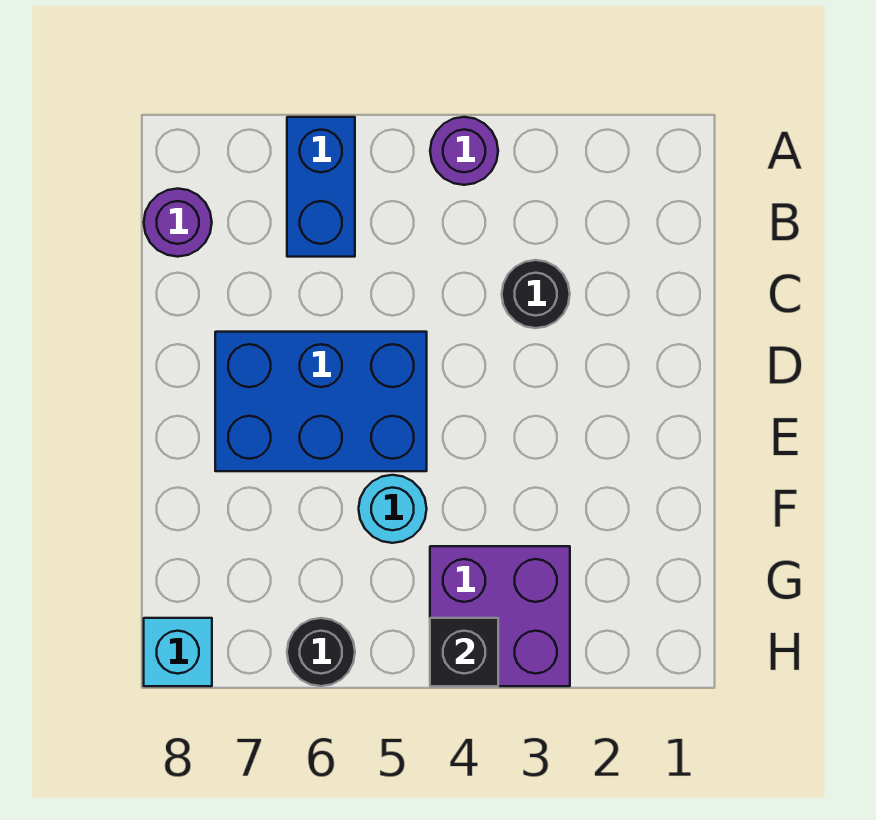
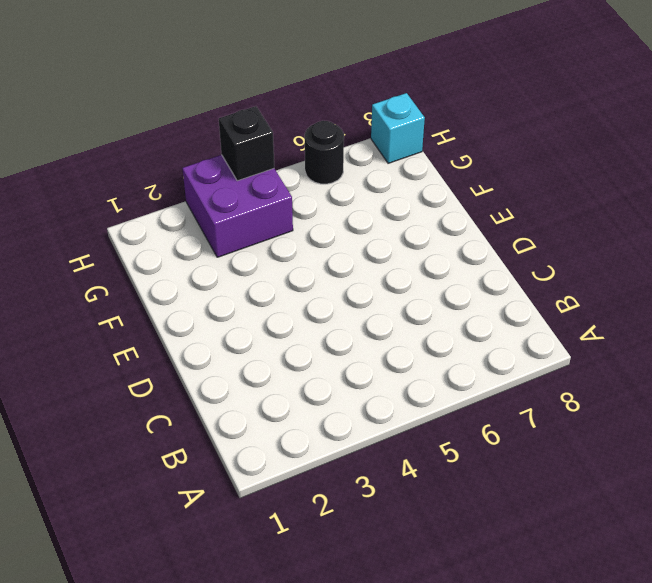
none -> purple round brick A4 level 1
none -> blue brick A6:B6 level 1

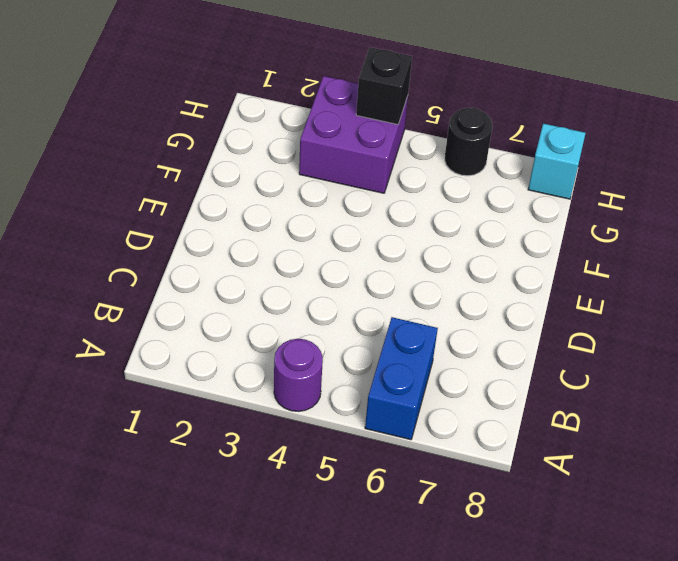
none -> purple round brick B8 level 1
none -> black round brick C3 level 1

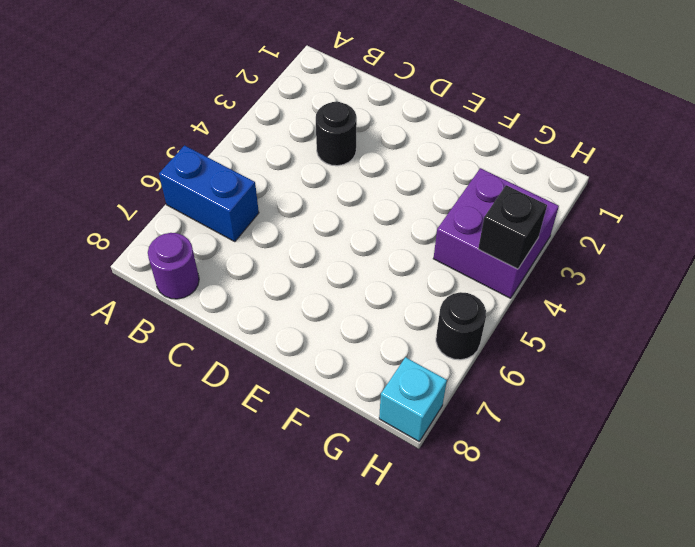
none -> purple round brick A4 level 1
none -> blue brick D5:E7 level 1

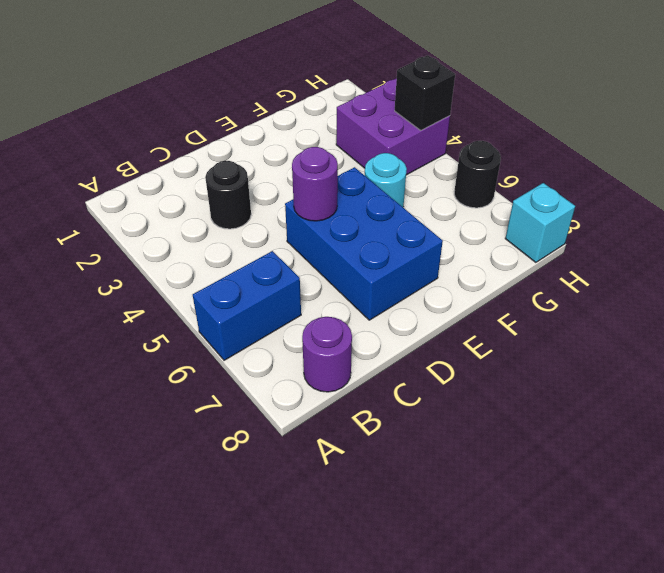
purple round brick D5 level 2 -> purple round brick A4 level 1

